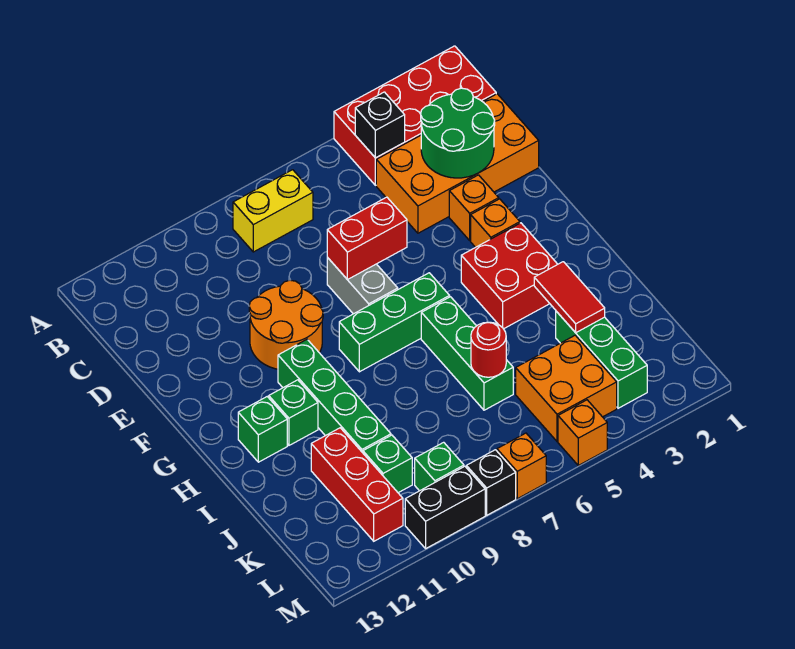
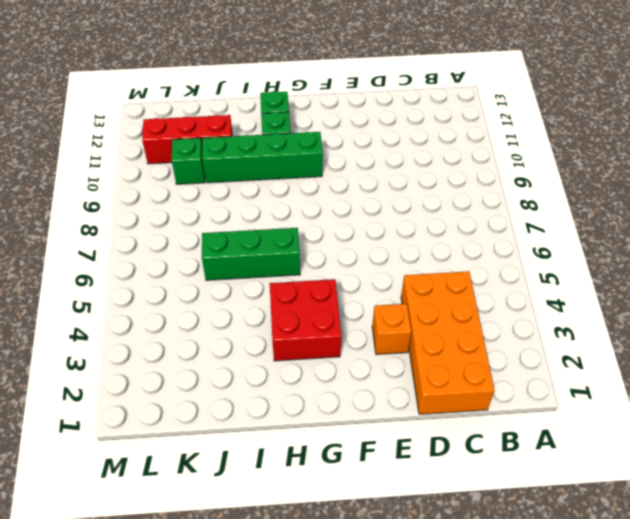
none -> red brick A1:B4 level 1
none -> yellow brick B7:B8 level 1
none -> grey brick E7:F7 level 1

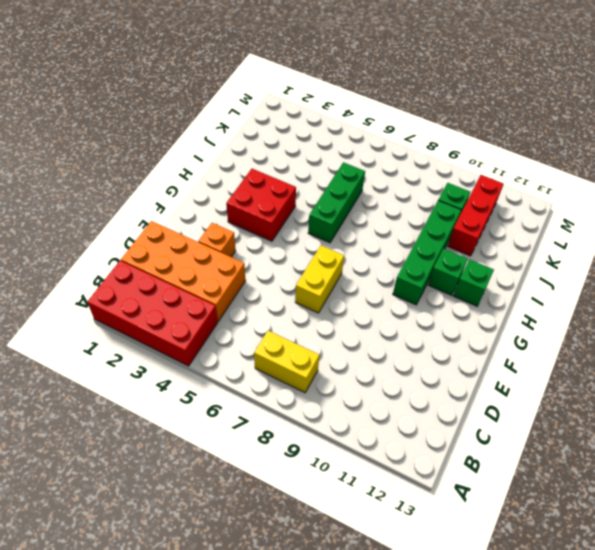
yellow brick E7:F7 level 1 -> grey brick E7:F7 level 1
none -> orange round brick E9:F10 level 1
none -> orange brick F3 level 1
none -> green brick G6:G8 level 1

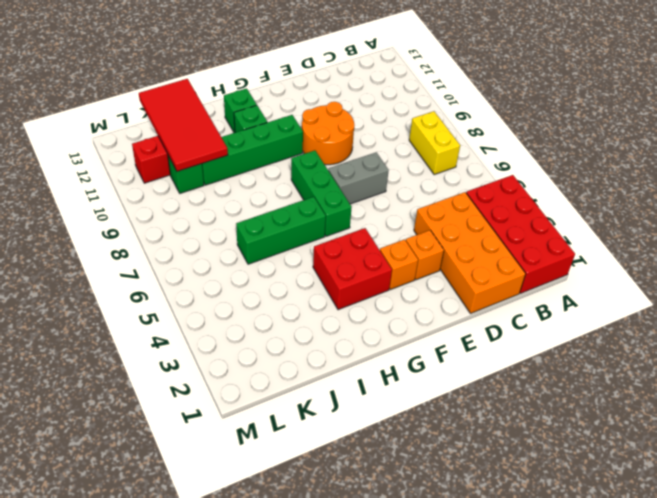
red tile J10:K13 level 2 -> none
none -> green brick J3:L3 level 1
none -> orange brick K4:L5 level 1
none -> green brick L9 level 1

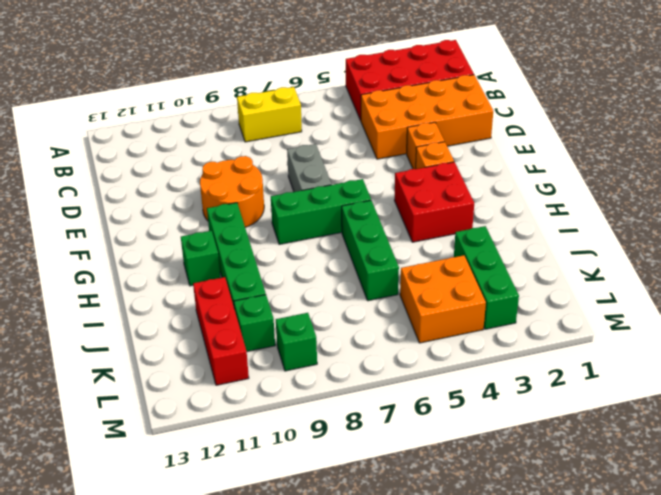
none -> green brick H12 level 1
none -> orange brick M5 level 1
none -> orange brick M7 level 1

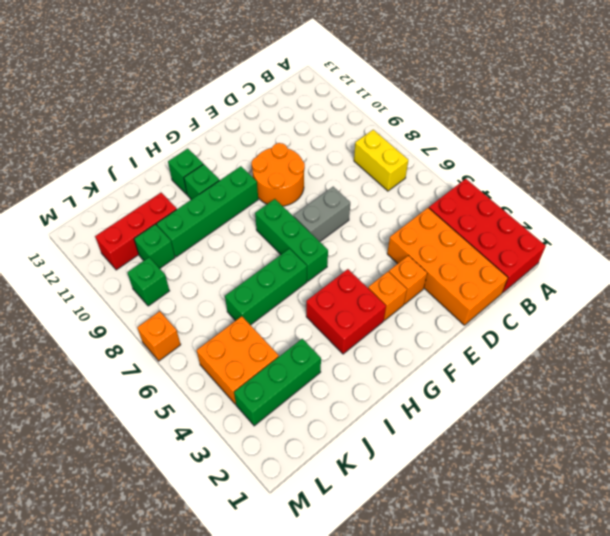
none -> orange brick M5 level 1
none -> black brick M8 level 1
none -> black brick M9:M10 level 1

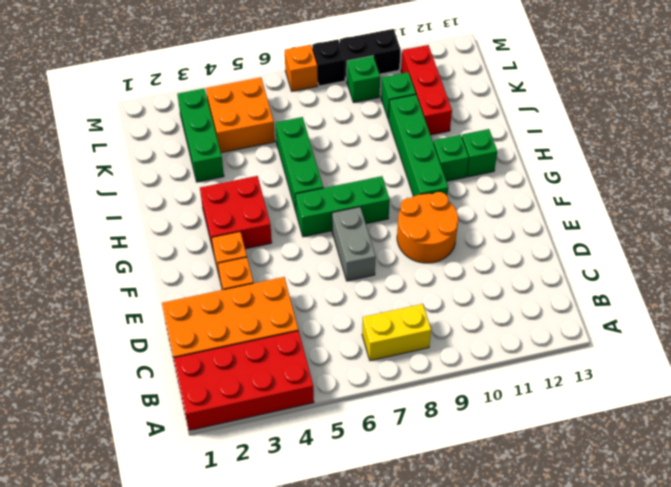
none -> orange brick M5 level 1
none -> black brick B4 level 2
none -> green round brick C2:D3 level 2

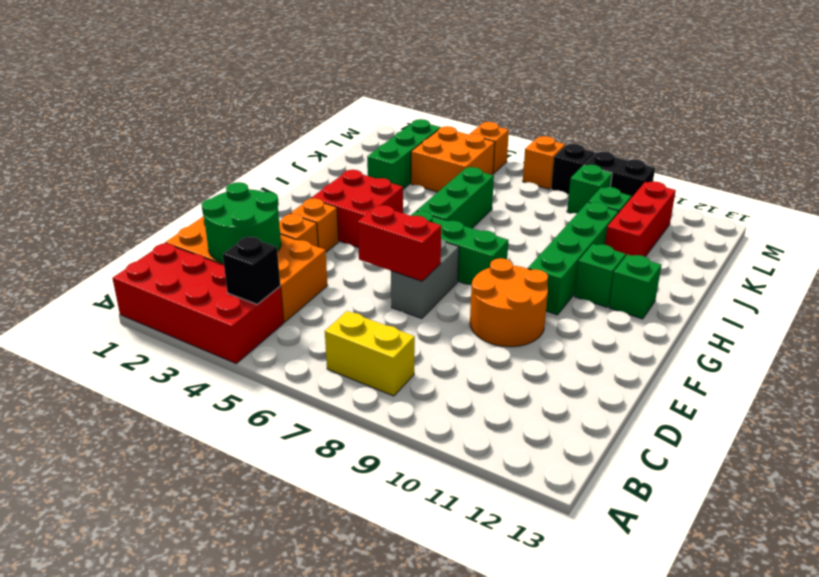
none -> red tile I3:J3 level 2
none -> red round brick J6 level 2

